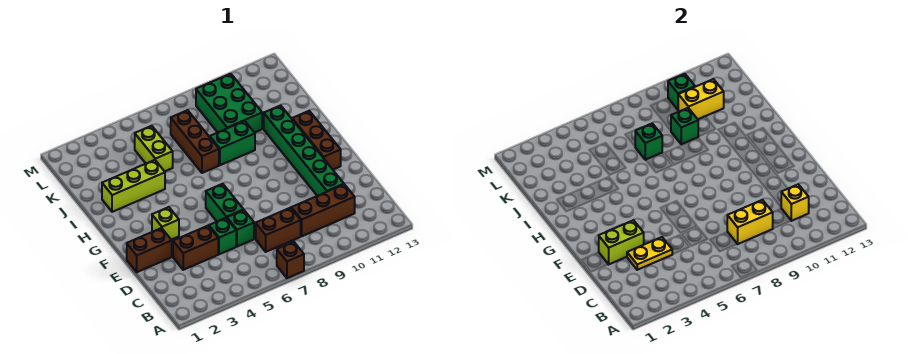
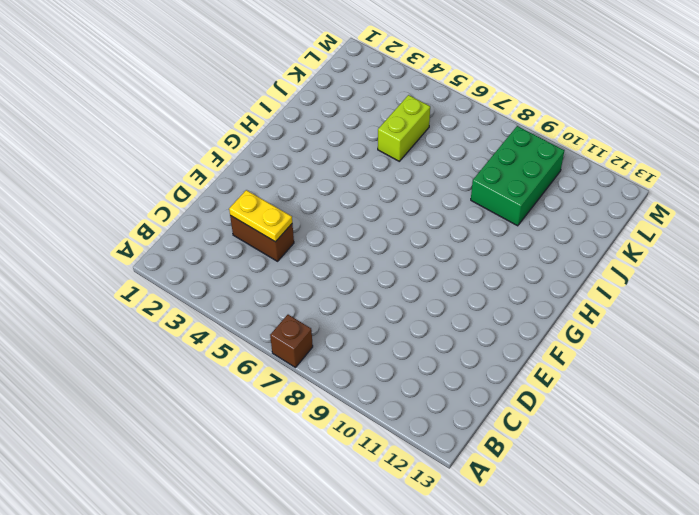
none -> brown brick C7:C8 level 1
none -> brown brick C9:C11 level 1
none -> green brick D5 level 1

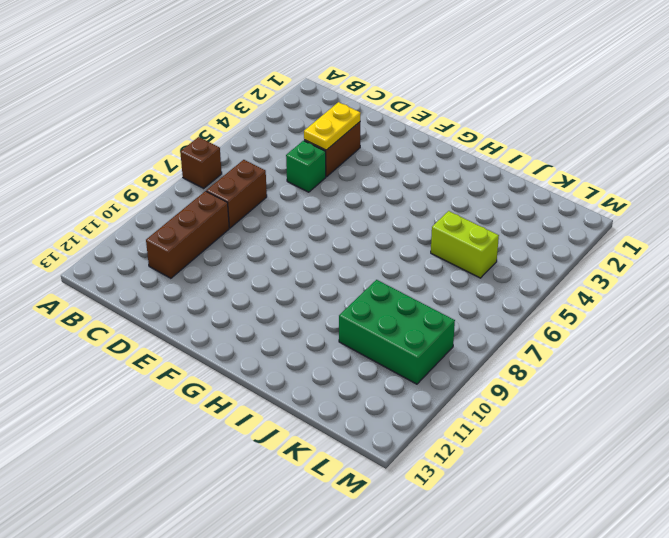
none -> green brick D6 level 1
none -> green brick D11:I11 level 1
none -> brown brick E1:E2 level 1

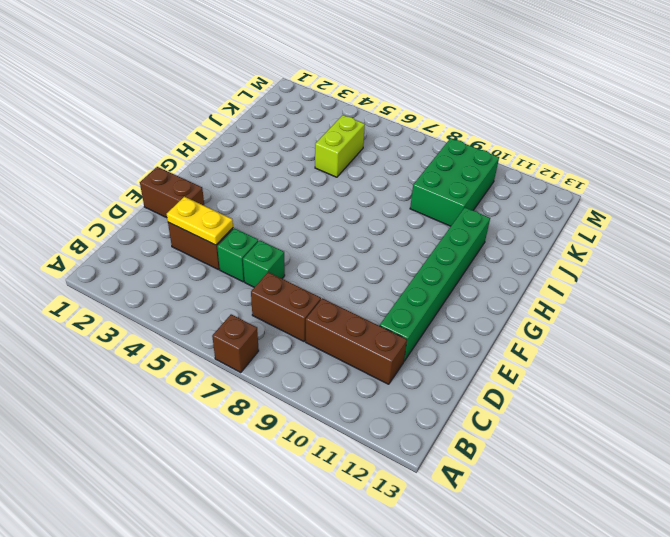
none -> green brick E6:F6 level 1
none -> lime brick F3 level 1
none -> brown brick F12:H12 level 1

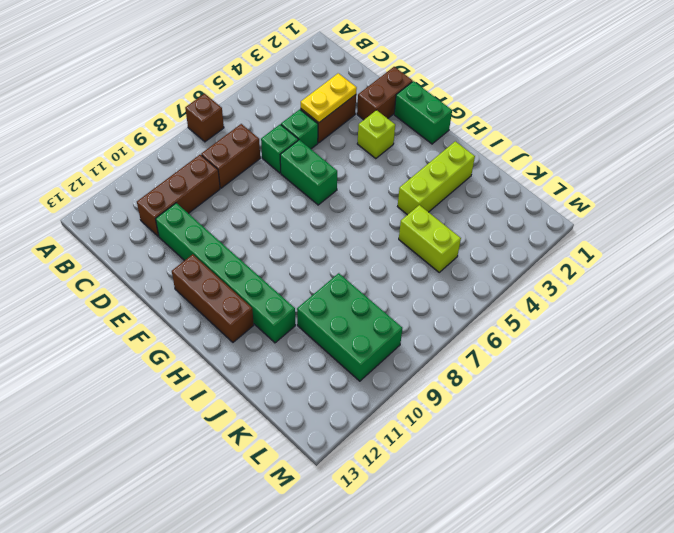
green brick F1:G1 level 1 -> green brick I8:I9 level 1
none -> brown brick I7:K7 level 1
none -> yellow brick C8:C9 level 2
none -> yellow brick C11 level 2

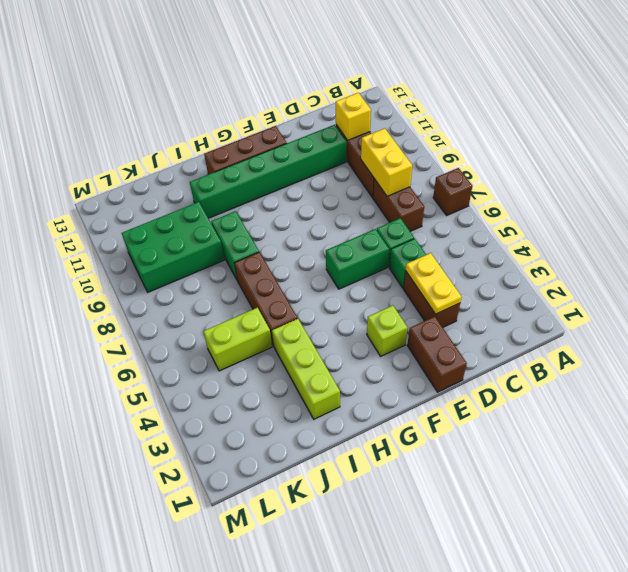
brown brick I5:I7 level 1 -> brown brick I7:K7 level 1
none -> lime brick E2:E3 level 2
none -> green brick J7 level 2
none -> green brick J9 level 2

